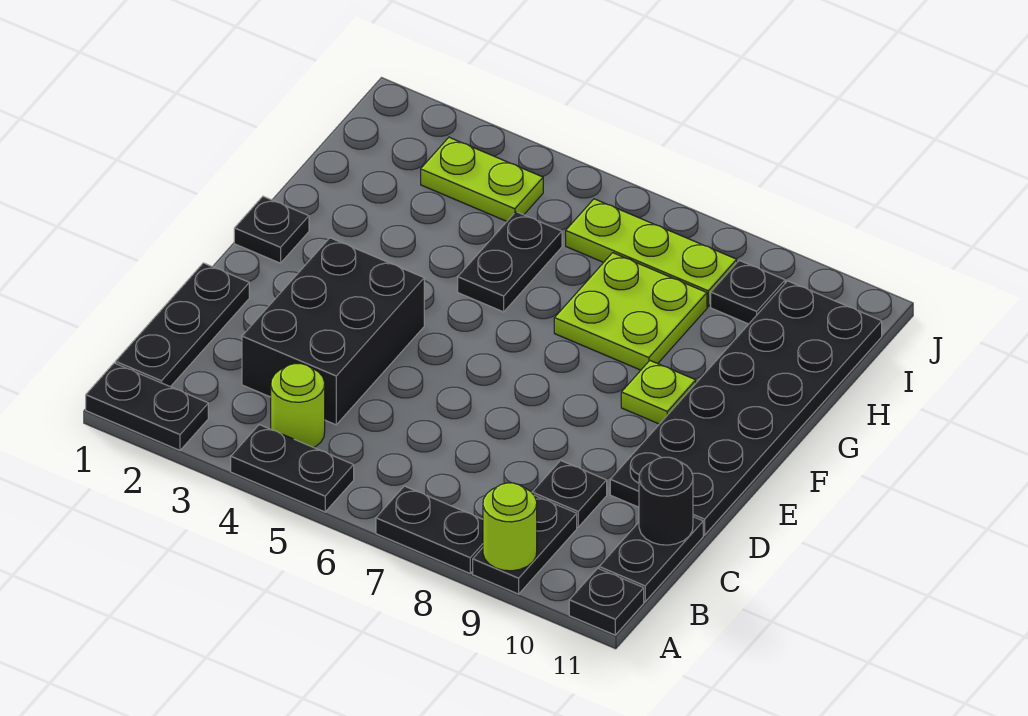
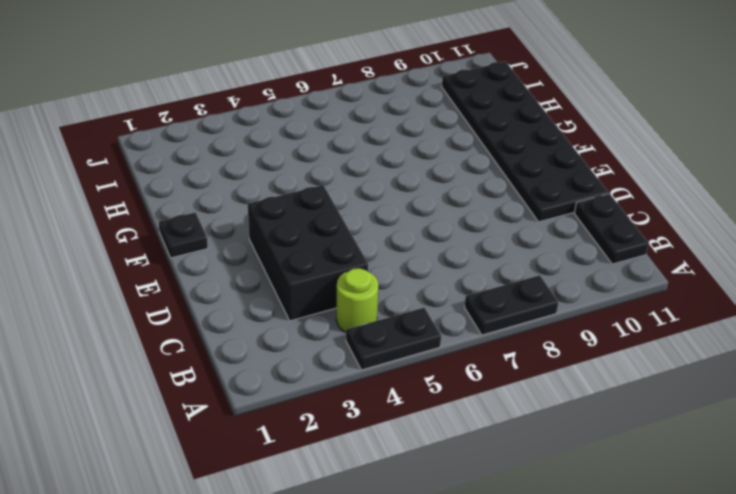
none -> black plate A1:A2 level 1
none -> black plate A9:B9 level 1
none -> black plate A11 level 1

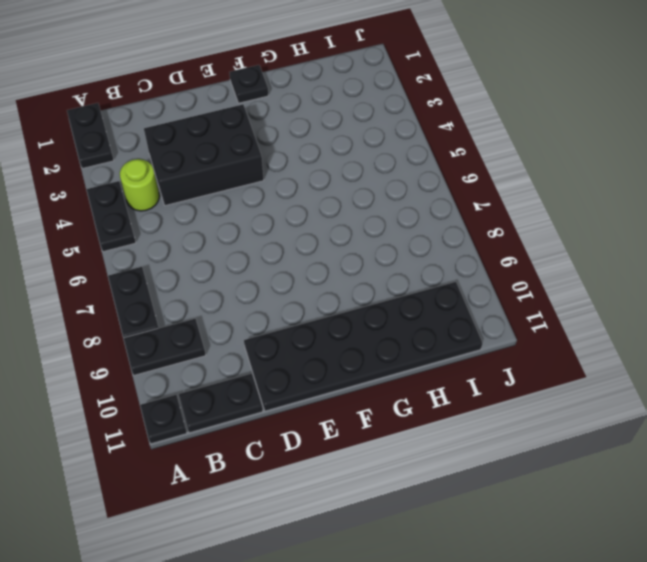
none -> black plate B1:D1 level 1
none -> black plate C9 level 1
none -> lime plate F9 level 1

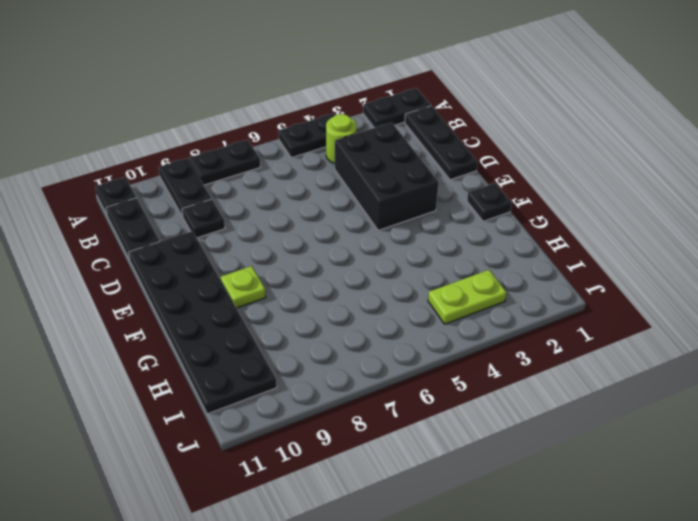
none -> black plate G5:H5 level 1
none -> lime plate G7:H8 level 1
none -> lime plate I6:I8 level 1

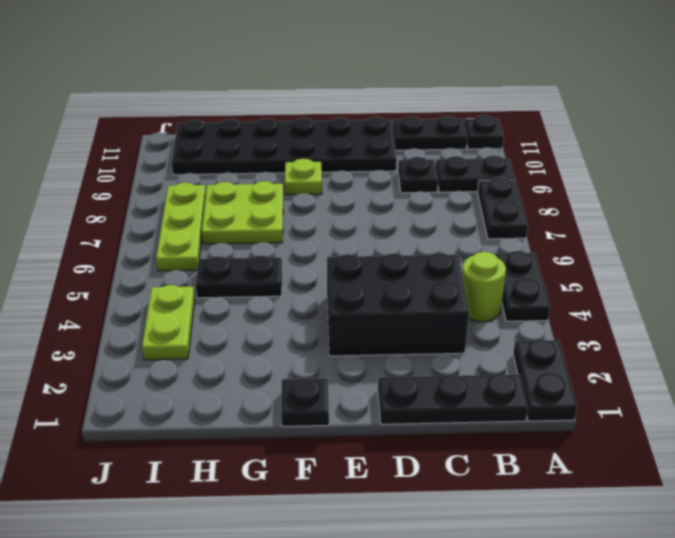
none -> black plate I9 level 1
none -> lime round brick A9 level 2
none -> black round brick C11 level 2

